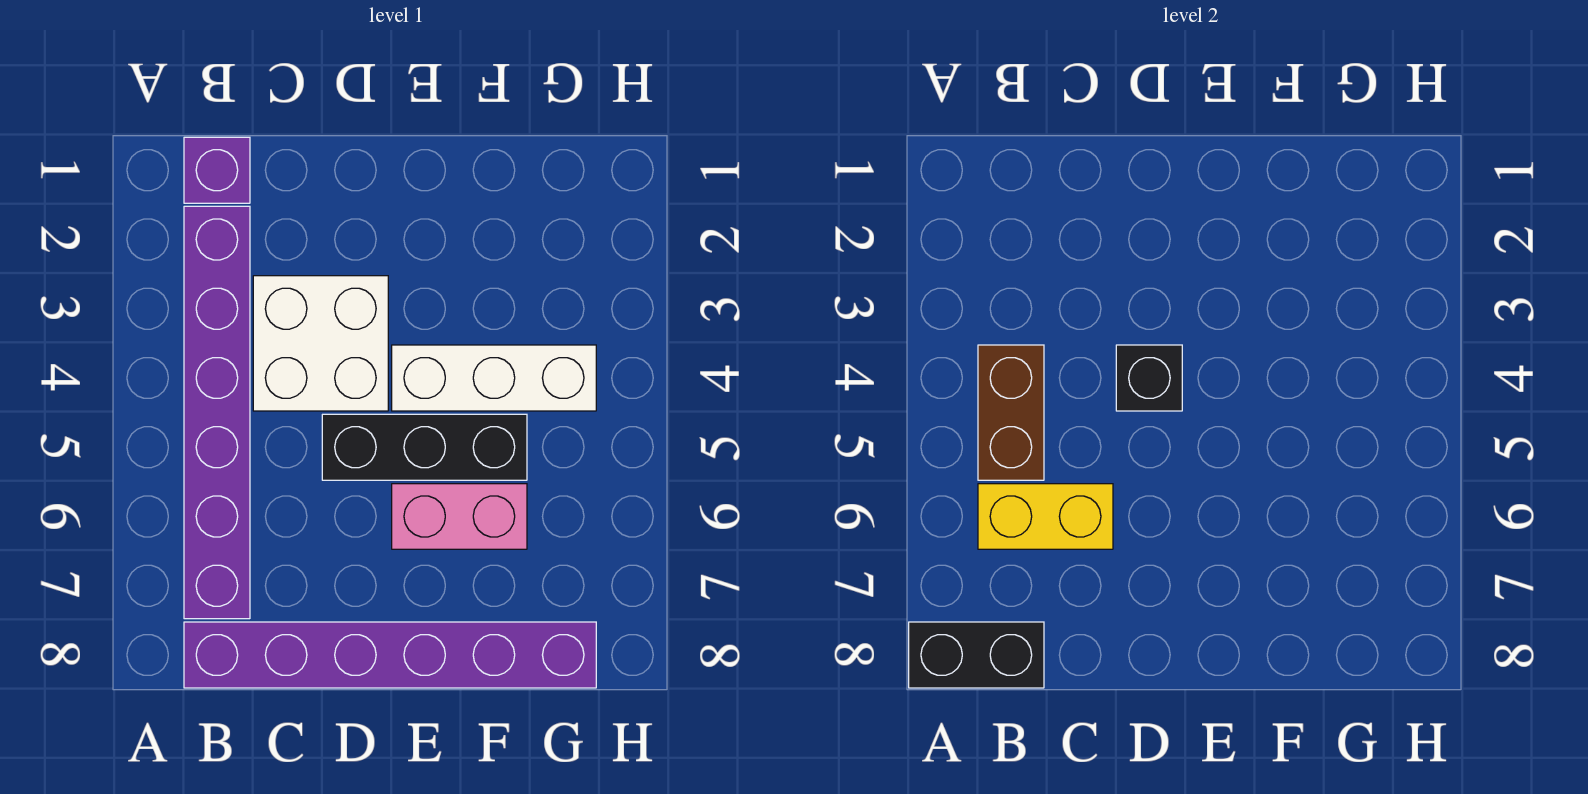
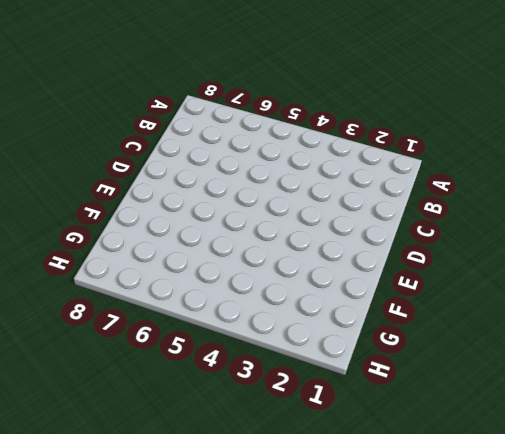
none -> purple brick B1 level 1
none -> purple brick B2:B7 level 1

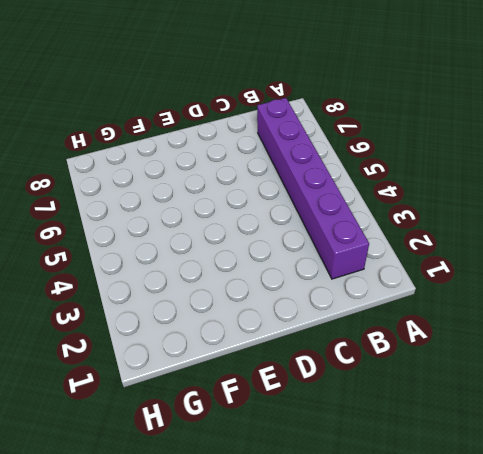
none -> purple brick B1 level 1
none -> purple brick B8:G8 level 1

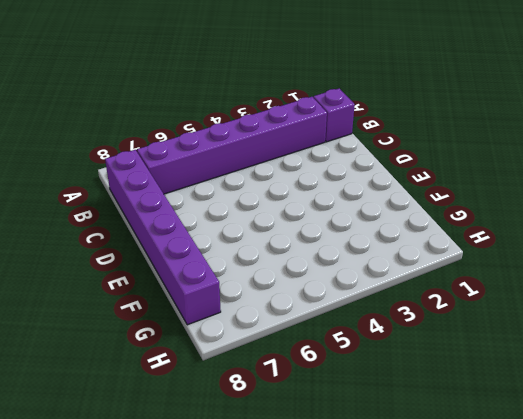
none -> white brick C3:D4 level 1
none -> black brick D5:F5 level 1

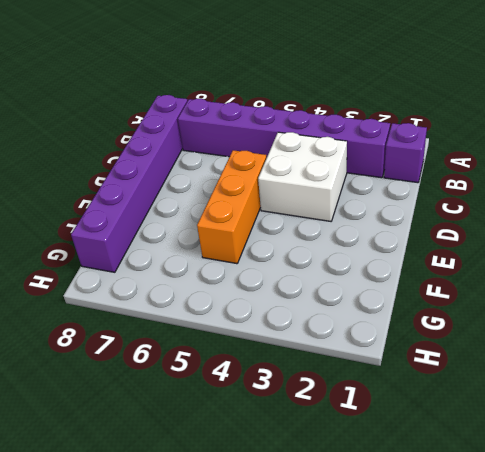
orange brick D5:F5 level 1 -> black brick D5:F5 level 1
none -> white brick E4:G4 level 1
none -> pink brick E6:F6 level 1

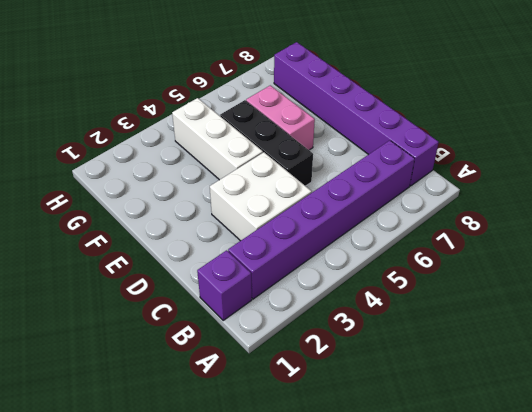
none -> black brick A8:B8 level 2
none -> brown brick B4:B5 level 2

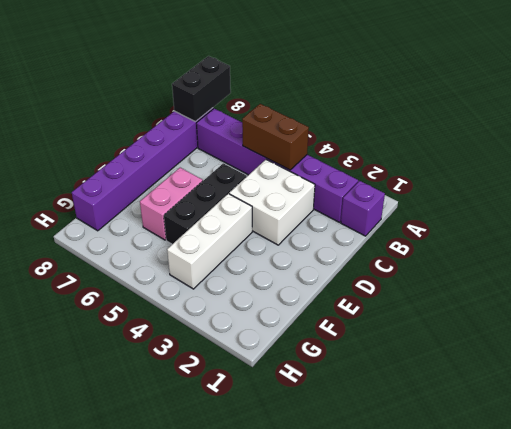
none -> yellow brick B6:C6 level 2
none -> black brick D4 level 2

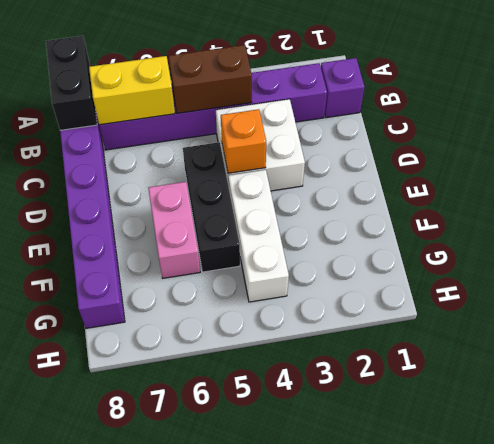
yellow brick B6:B7 level 2 -> yellow brick B6:C6 level 2
orange brick D4 level 2 -> black brick D4 level 2

